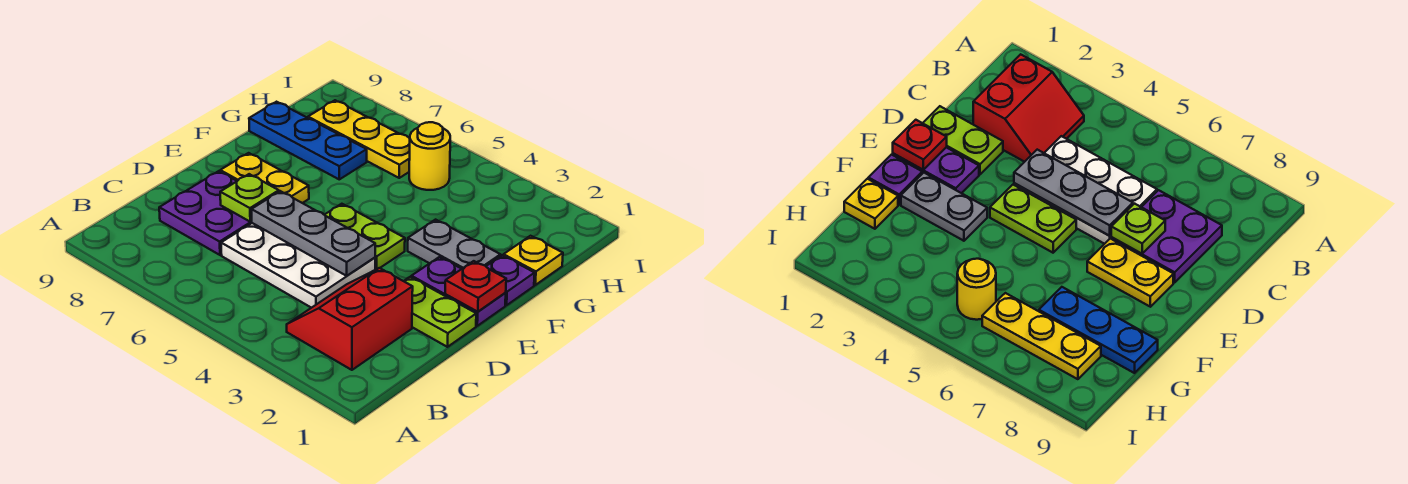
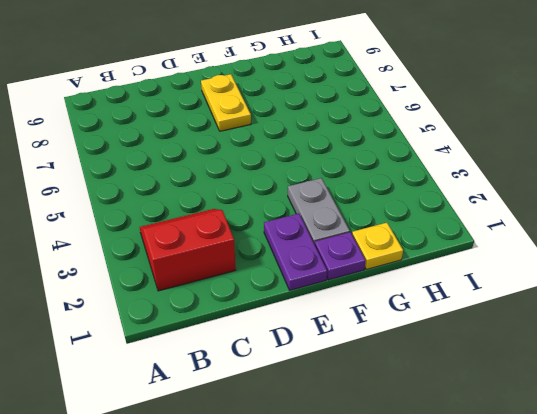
none -> white plate C4:D6 level 1
none -> purple plate C7:D8 level 1
none -> lime plate D1:D2 level 1

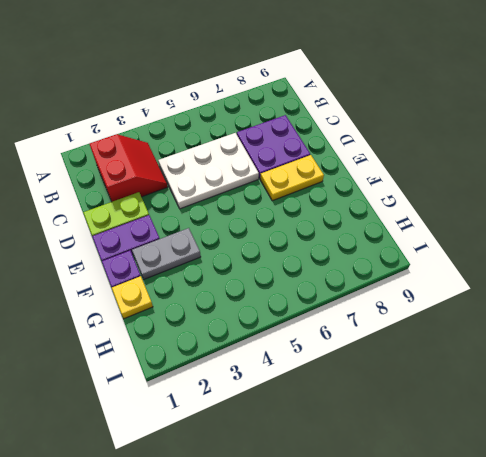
none -> lime plate E4:E5 level 1
none -> blue plate G7:G9 level 1
none -> yellow round brick H5 level 1

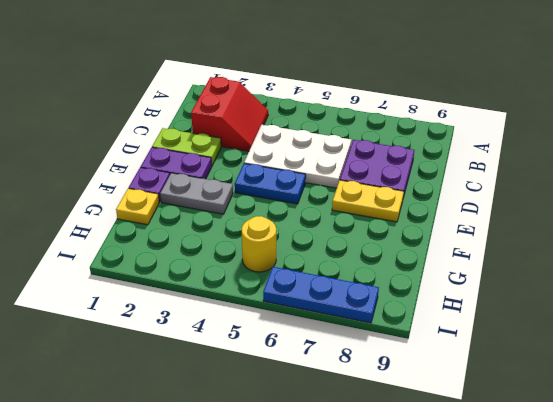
blue plate E4:E5 level 1 -> lime plate E4:E5 level 1
blue plate I6:I8 level 1 -> blue plate G7:G9 level 1
none -> yellow plate H6:H8 level 1
none -> grey plate D4:D6 level 2
none -> lime plate D7 level 2

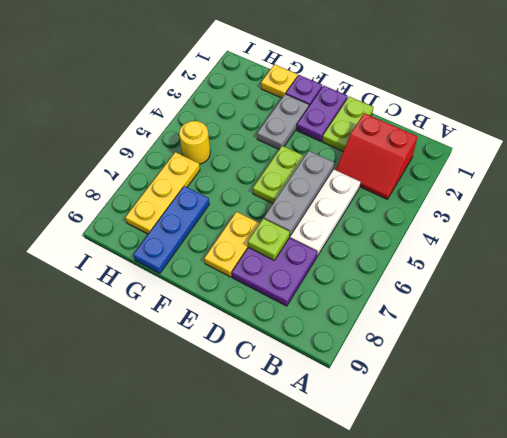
none -> red plate E1 level 2

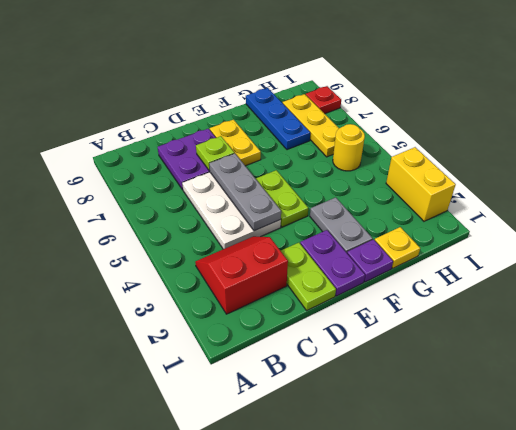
yellow brick I2:I3 level 1 -> none
red plate I8 level 1 -> red plate E1 level 2

